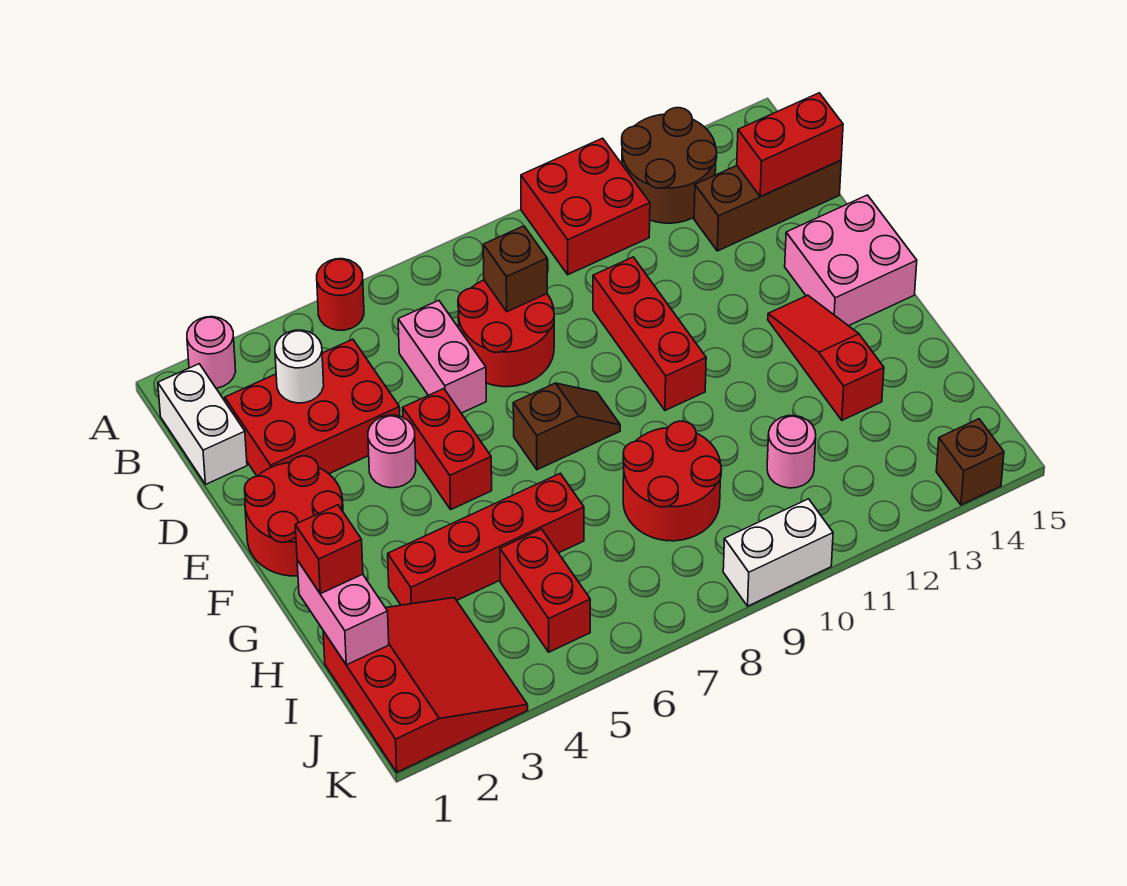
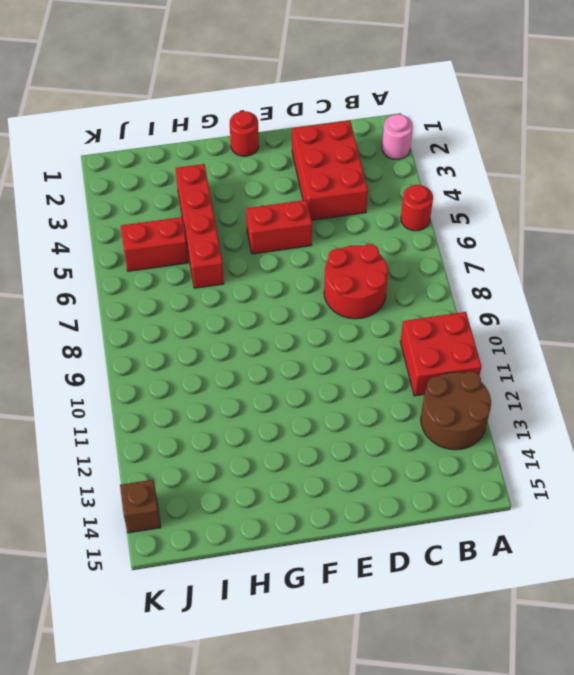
red round brick F1 level 1 -> red round brick E1:F2 level 1
none -> white brick B1:C1 level 1
none -> pink brick C6:D6 level 1
none -> brown brick C13:C15 level 1

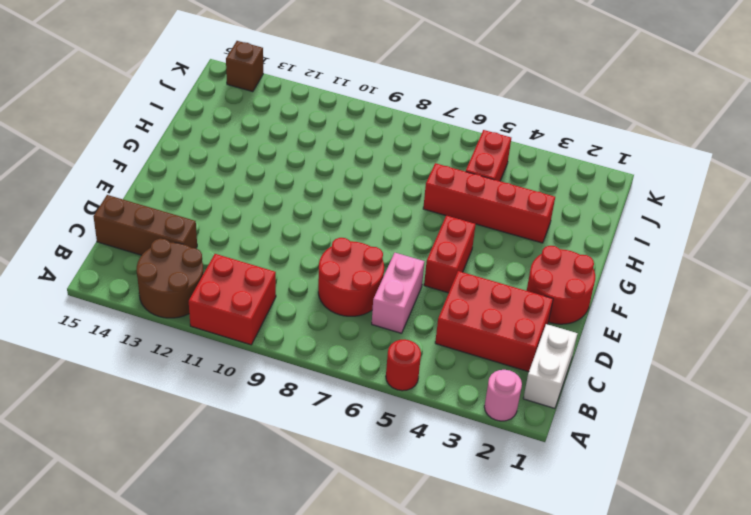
none -> red brick D10:F10 level 1
none -> pink round brick E4 level 1
none -> pink brick E14:F15 level 1

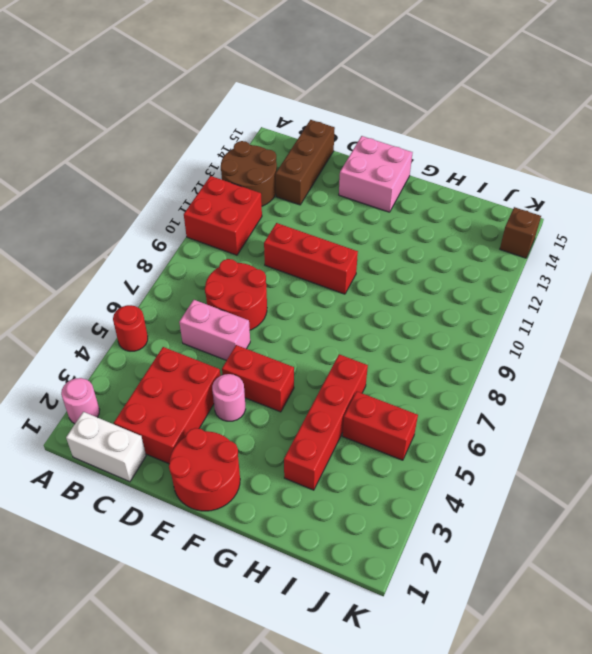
none -> brown slope F7:F8 level 1 top 7
none -> red slope F13:H13 level 1 top H
none -> red round brick H8:I9 level 1

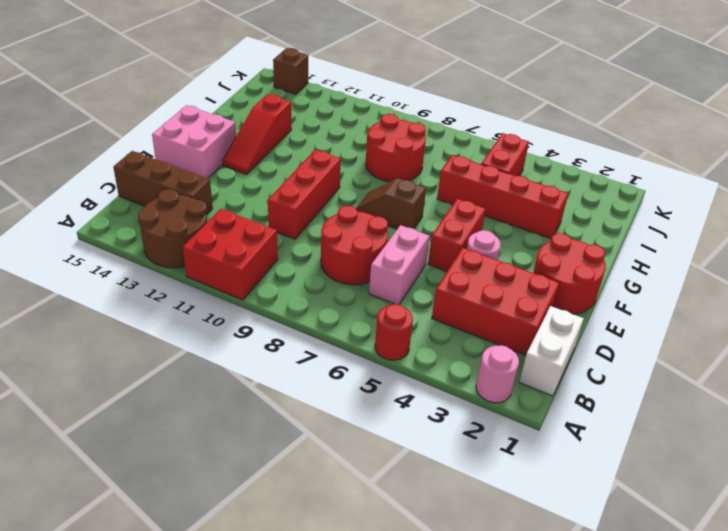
none -> red slope I1:K3 level 1 top 1
none -> pink round brick I11 level 1
none -> white brick K9:K10 level 1

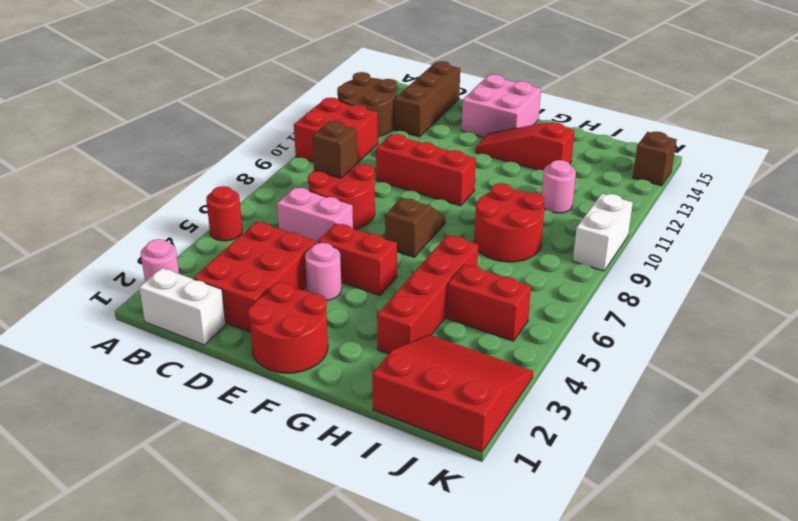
none -> white round brick C3 level 2
none -> red brick C14:C15 level 2
none -> pink brick H1:I1 level 2

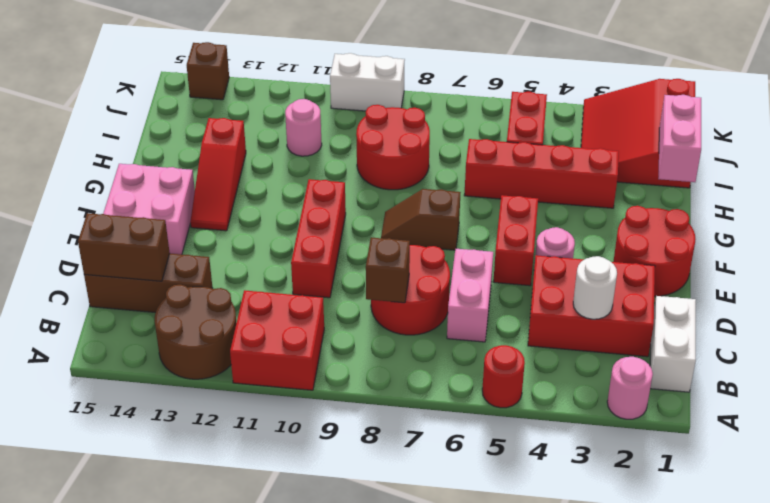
brown brick C14:C15 level 2 -> red brick C14:C15 level 2
none -> red brick H1 level 3

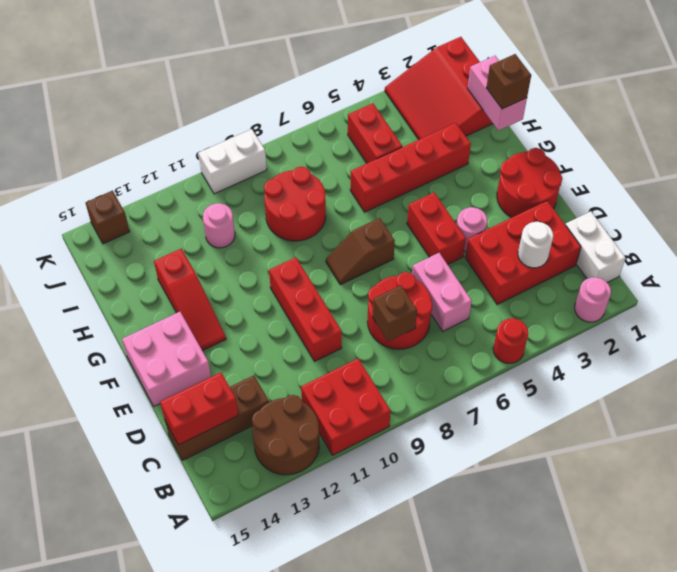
brown brick H1 level 3 -> red brick H1 level 3

